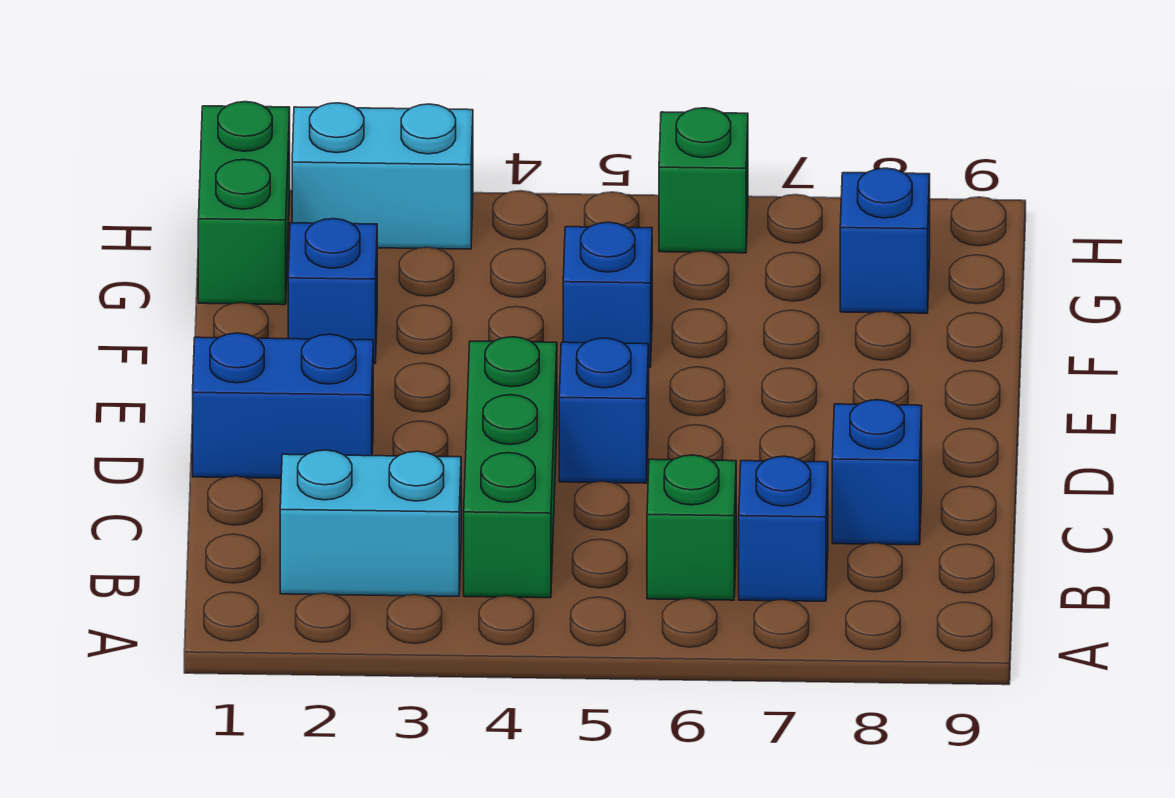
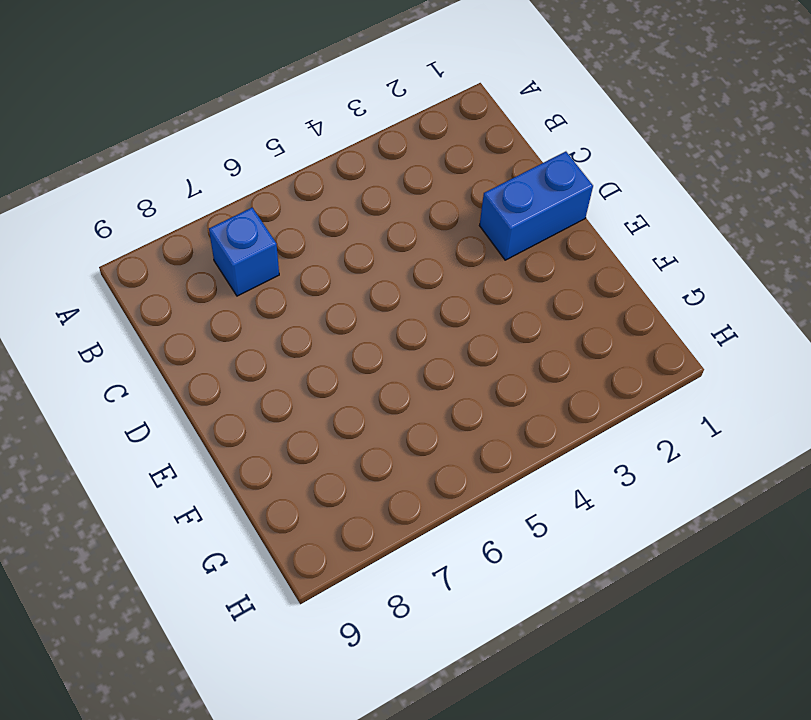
none -> cyan brick B2:B3 level 1
none -> green brick B4:D4 level 1
none -> green brick B6 level 1

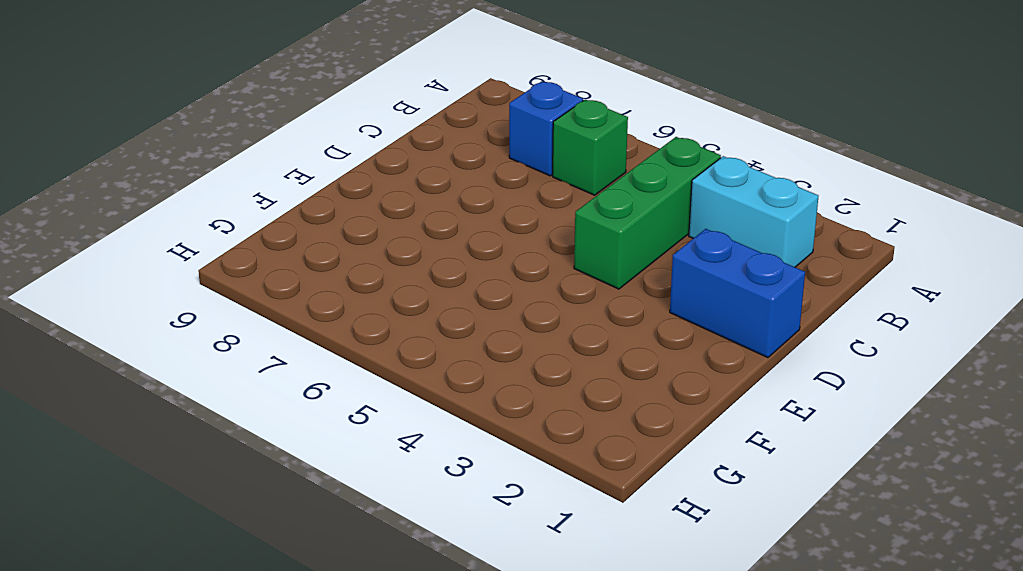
none -> blue brick C8 level 1
none -> blue brick D5 level 1
none -> blue brick F2 level 1

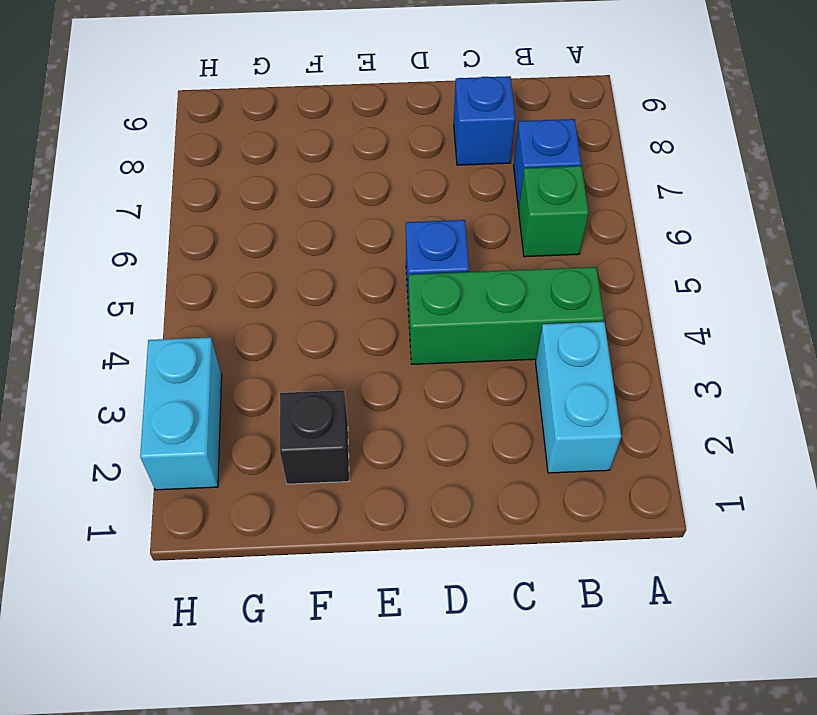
black brick F2 level 1 -> blue brick F2 level 1
none -> blue brick D1:D2 level 1
none -> blue brick F5 level 1
none -> green brick G1:H1 level 1

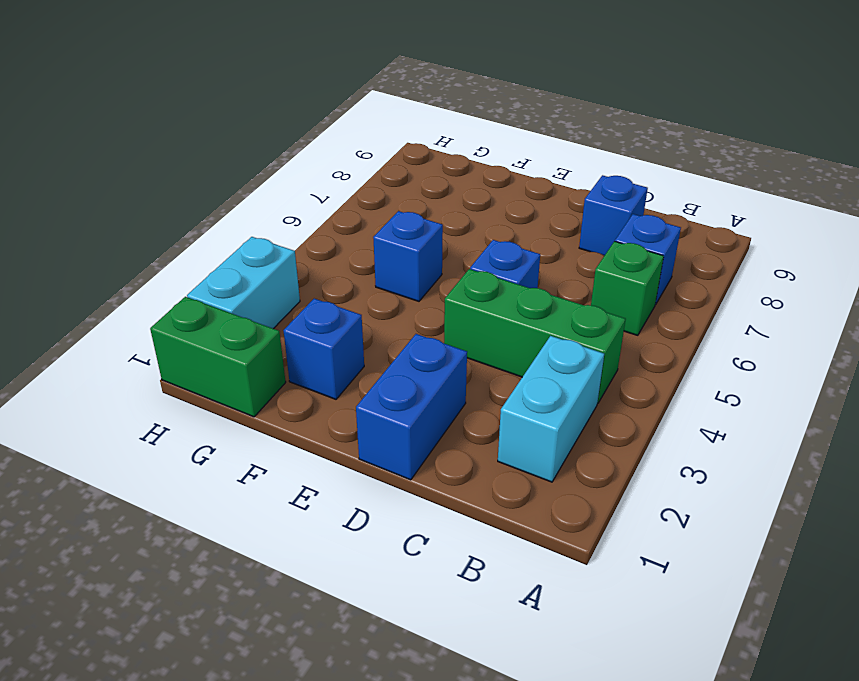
none -> blue brick G8 level 1
none -> green brick H6 level 1

